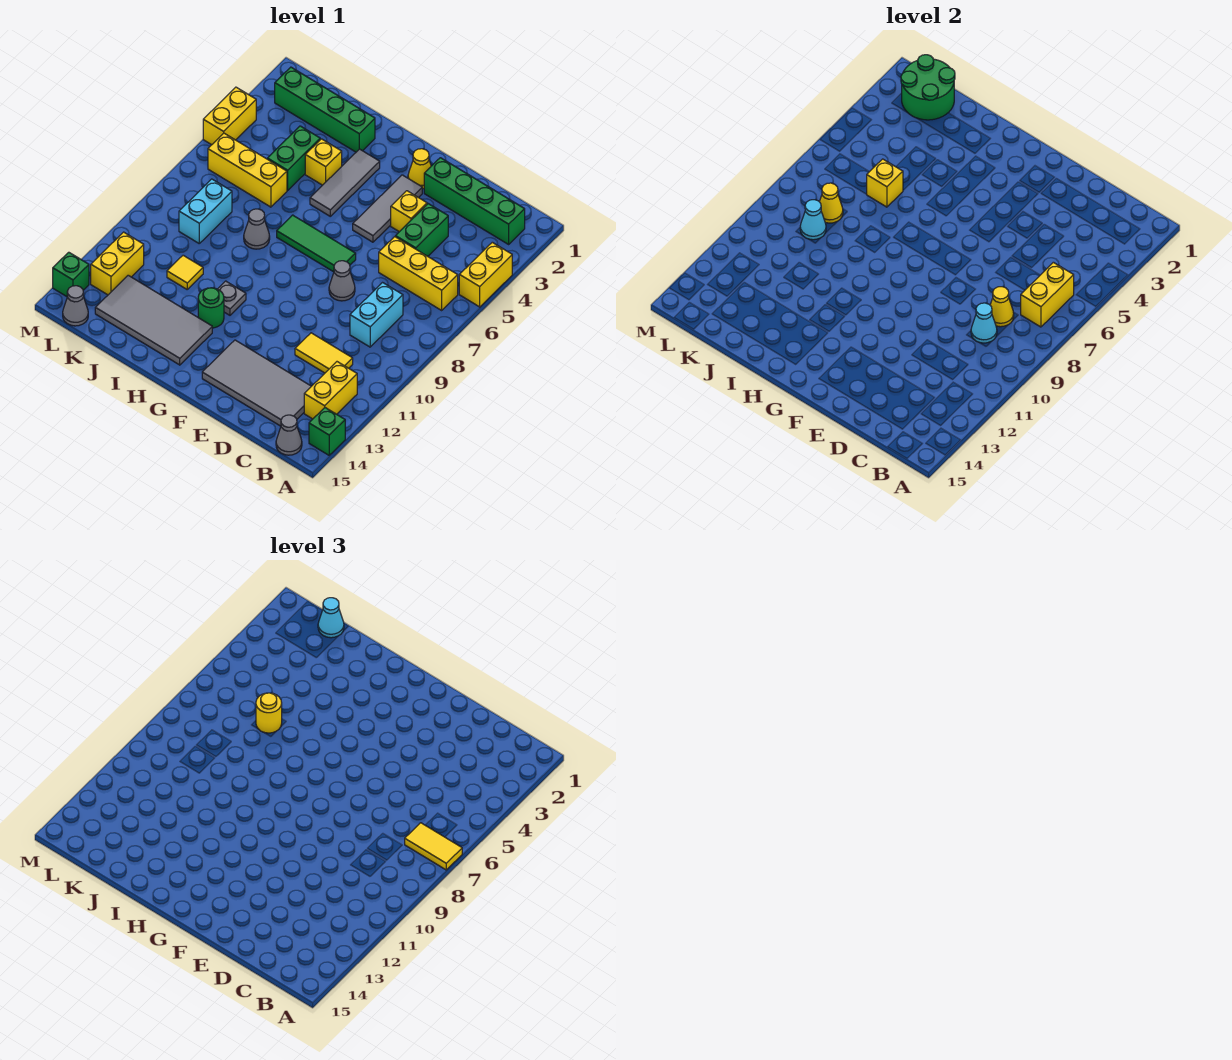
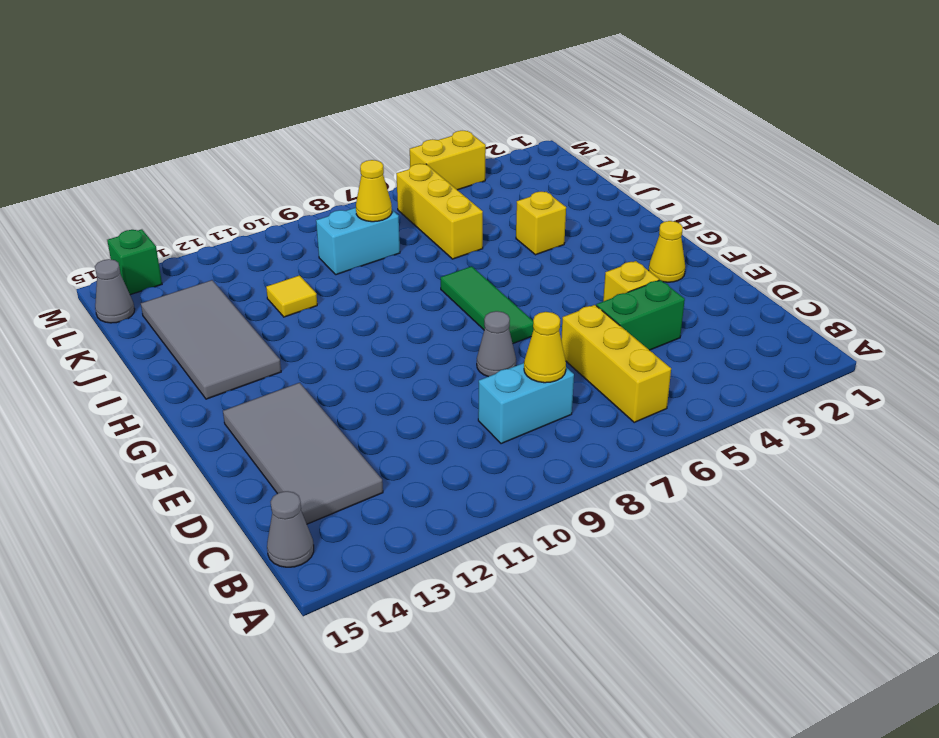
none -> yellow brick A4:A5 level 1
none -> green brick A14 level 1
none -> green brick B2:E2 level 1
none -> yellow brick B12:B13 level 1

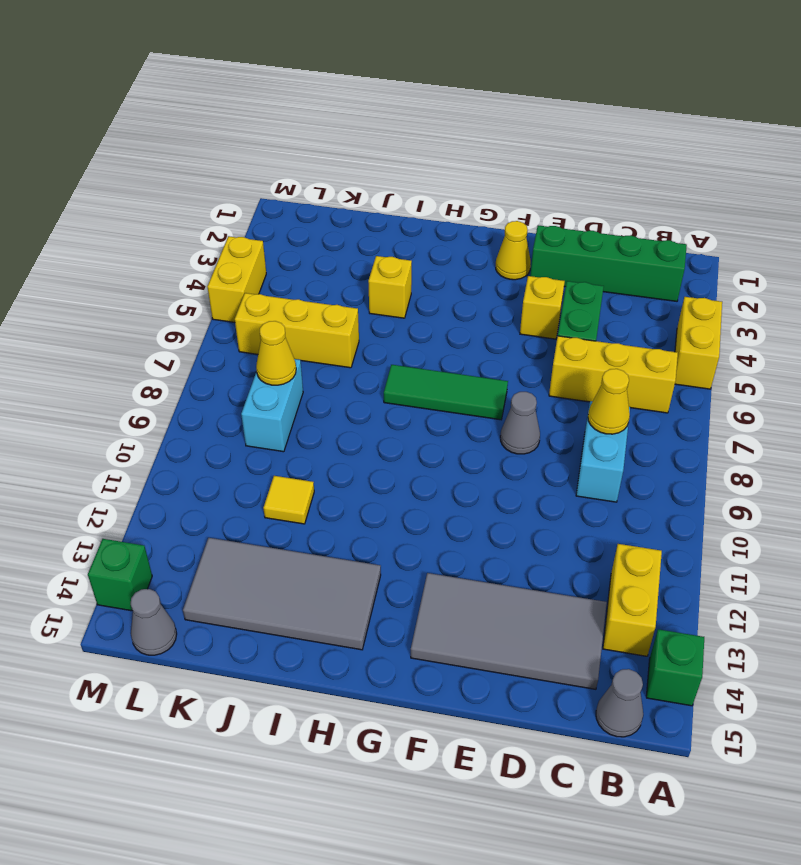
none -> yellow tile C11:D11 level 1
none -> grey tile F3:F5 level 1
none -> grey tile H3:H5 level 1
none -> grey plate H11 level 1

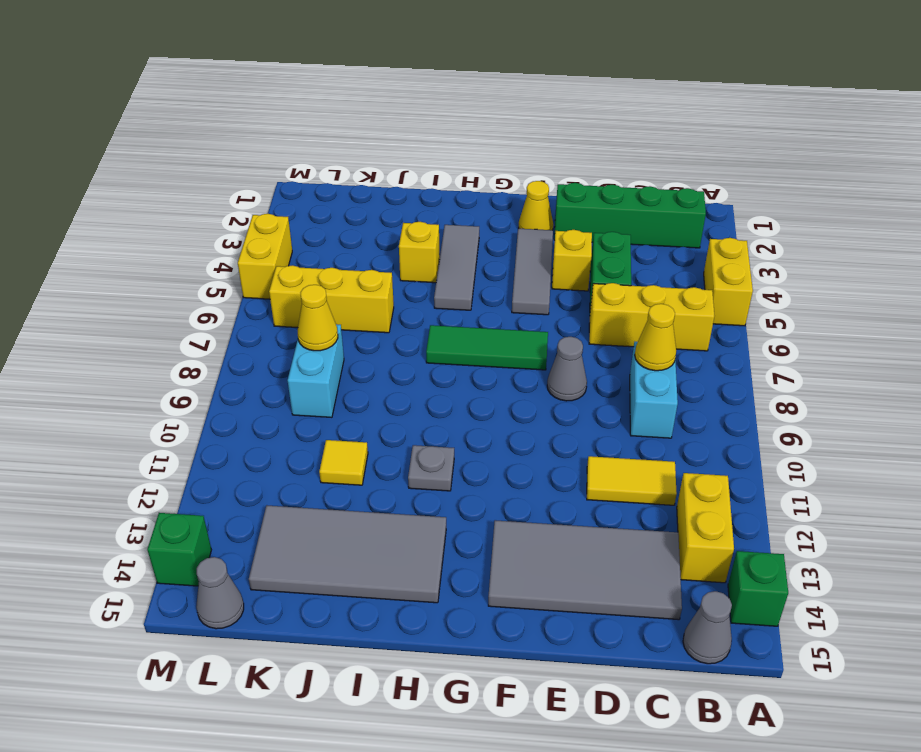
none -> green round brick H12 level 1
none -> green brick I2:L2 level 1
none -> grey cone I8 level 1
none -> green brick J4:J5 level 1

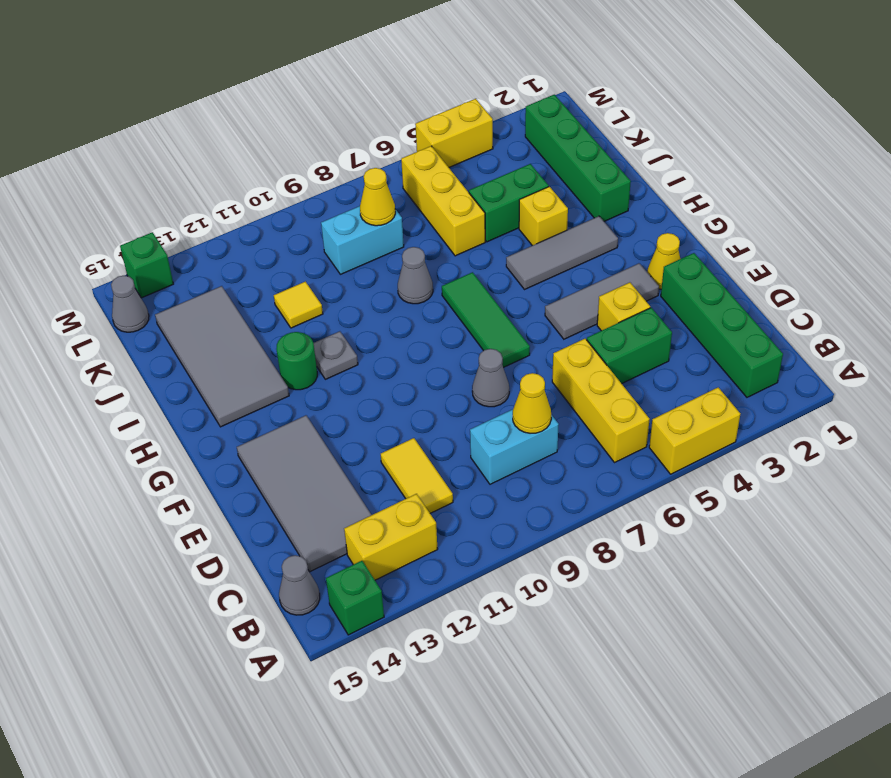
none -> yellow brick L12:L13 level 1
none -> yellow brick B6:B7 level 2
none -> cyan cone C9 level 2
none -> yellow brick J6 level 2

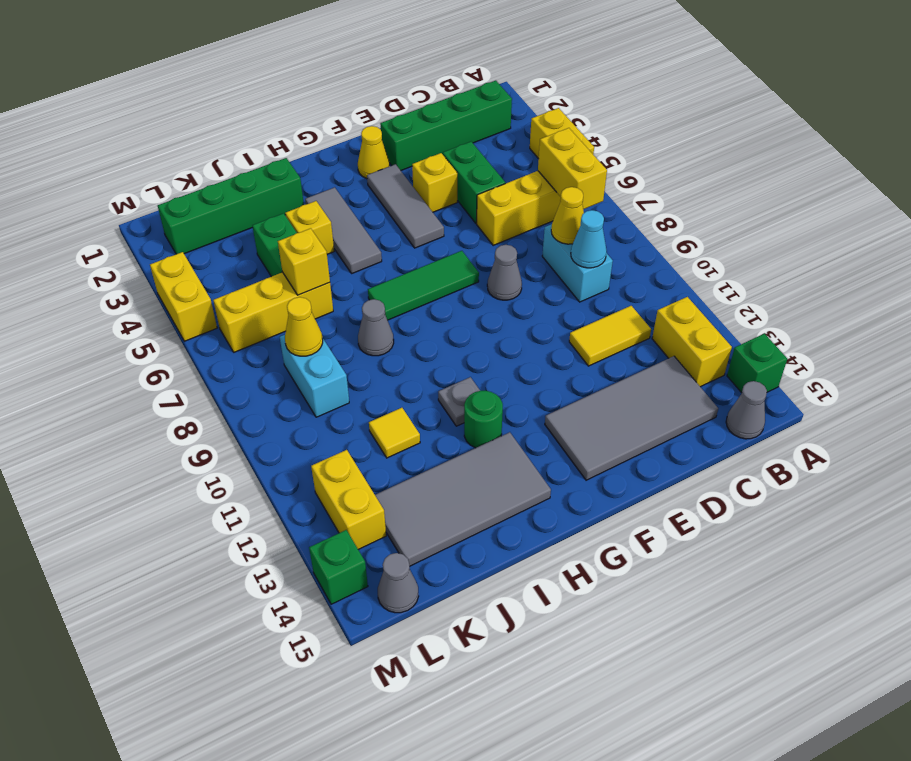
none -> green round brick K1:L2 level 2
none -> cyan cone K9 level 2
none -> yellow tile A7:B7 level 3
none -> yellow round brick J6 level 3

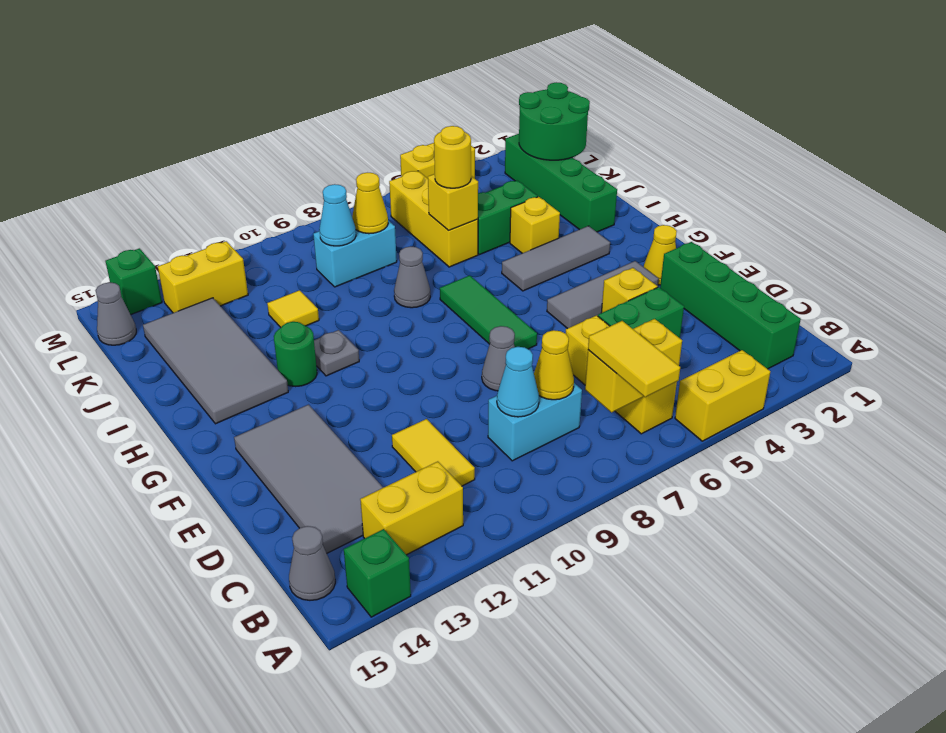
none -> cyan cone K1 level 3

